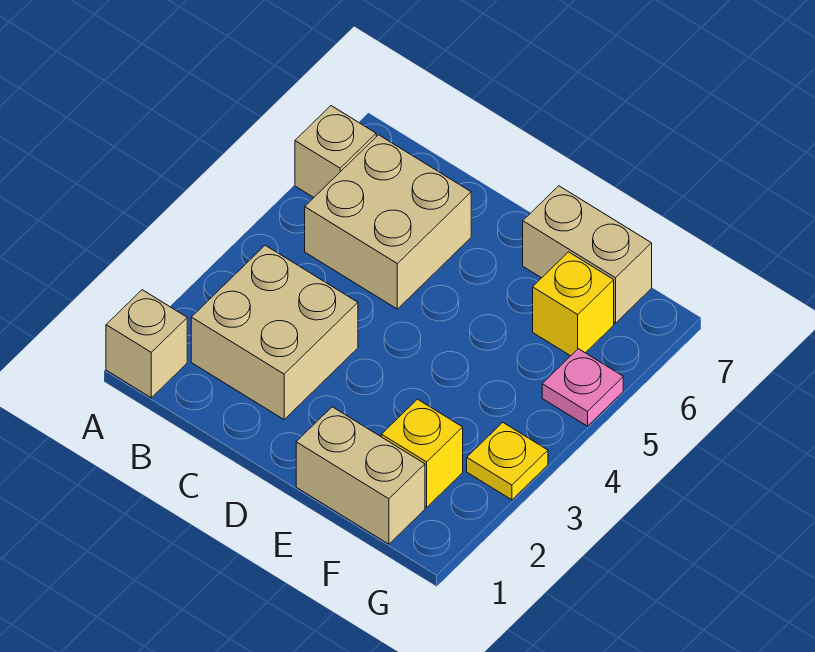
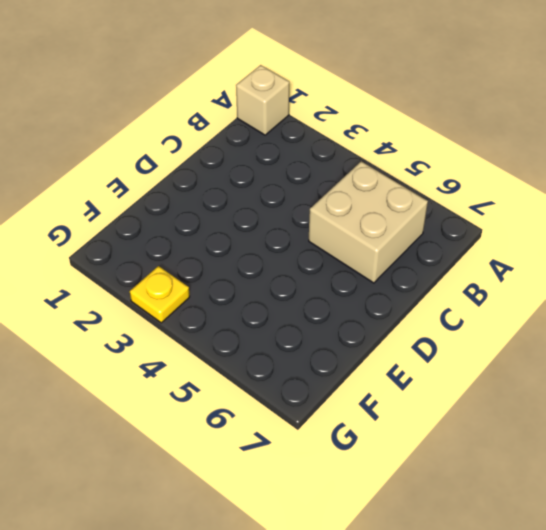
none -> tan brick A6 level 1
none -> tan brick B2:C3 level 1

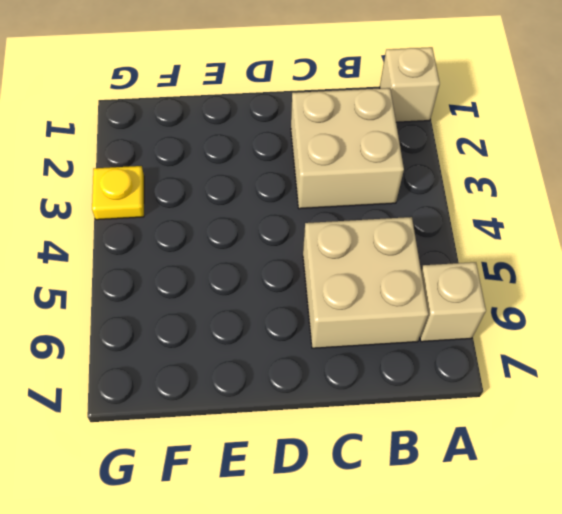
none -> tan brick E1:F1 level 1
none -> tan brick E7:F7 level 1

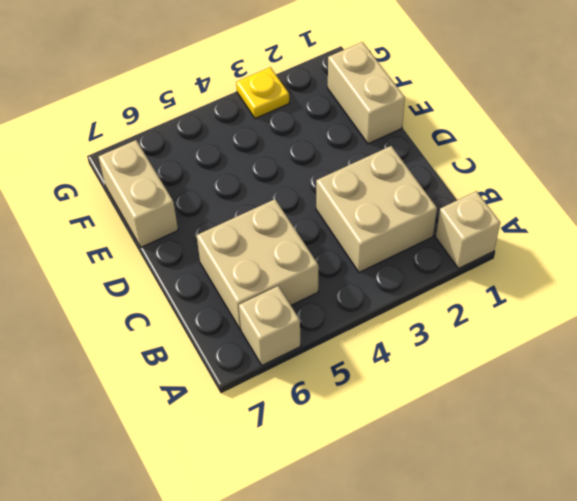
none -> yellow brick F2 level 1
none -> yellow brick F6 level 1

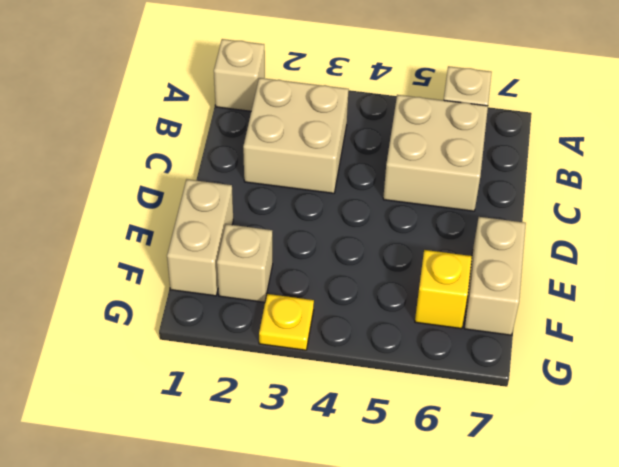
tan brick F2 level 1 -> yellow brick F2 level 1
none -> pink plate G5 level 1

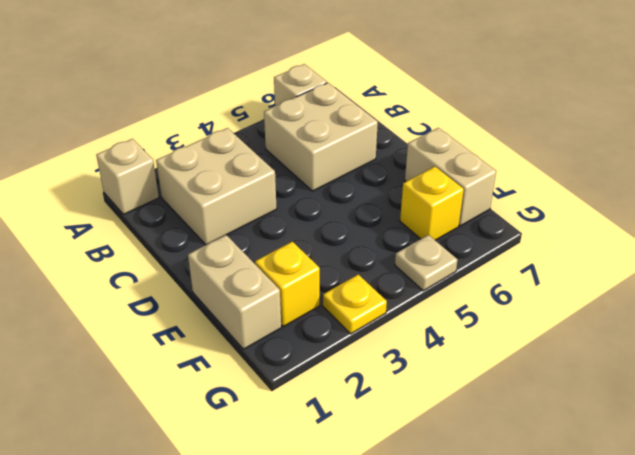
tan plate G5 level 1 -> pink plate G5 level 1

